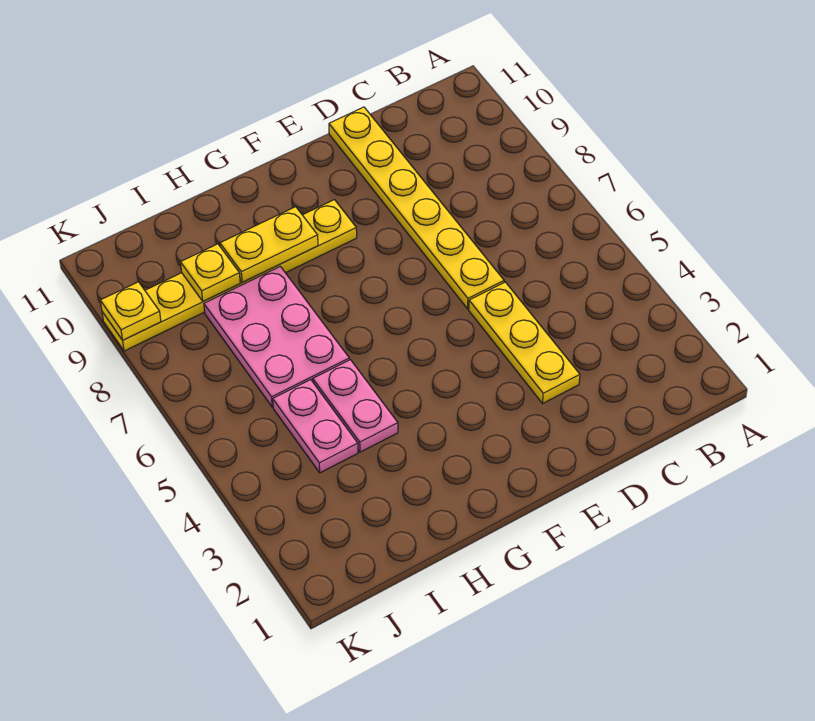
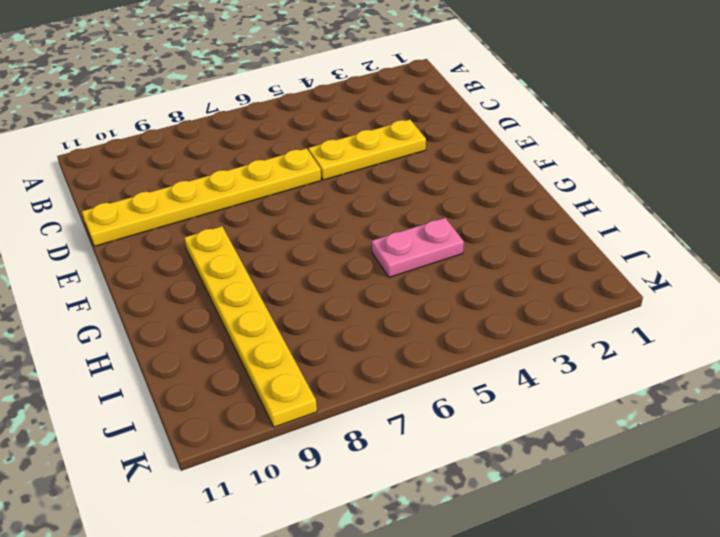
none -> pink plate H6:I8 level 1
none -> pink plate I4:I5 level 1

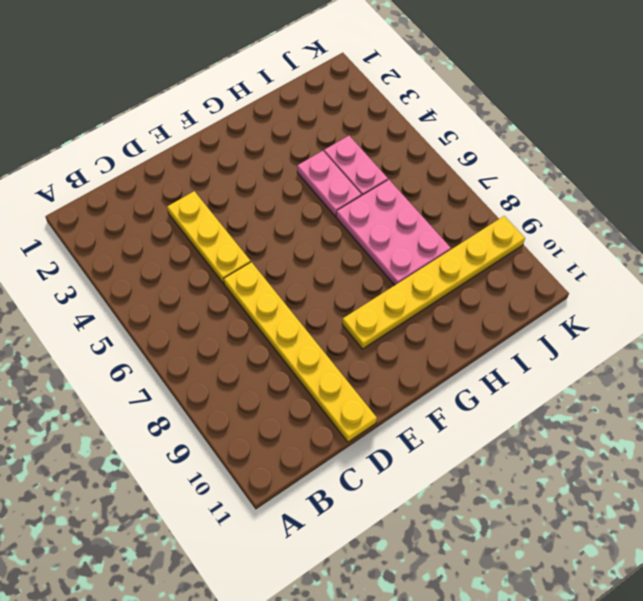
none -> yellow plate G9:H9 level 2
none -> yellow plate I9 level 2

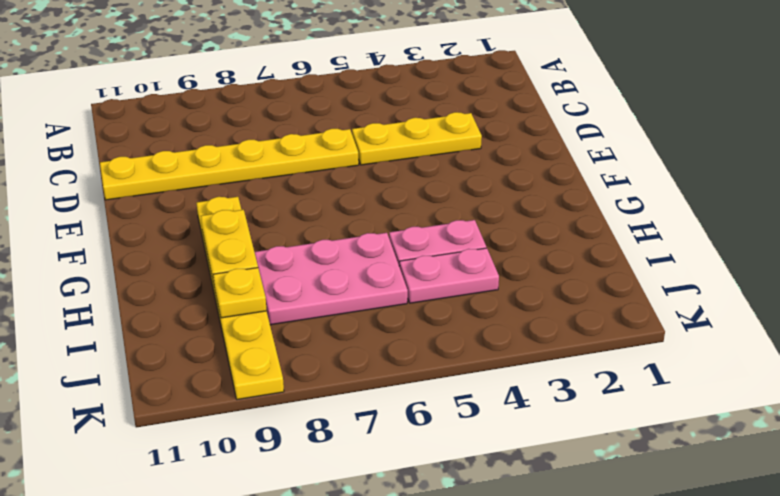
none -> yellow plate K9 level 2

